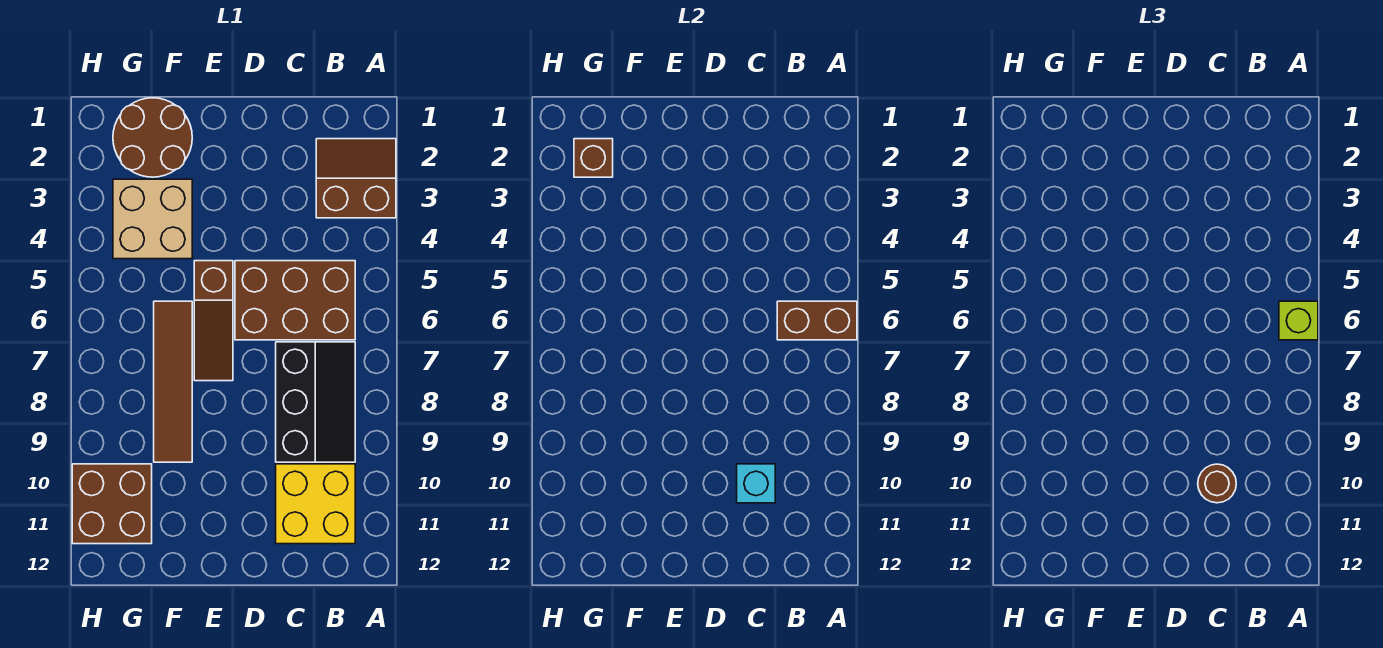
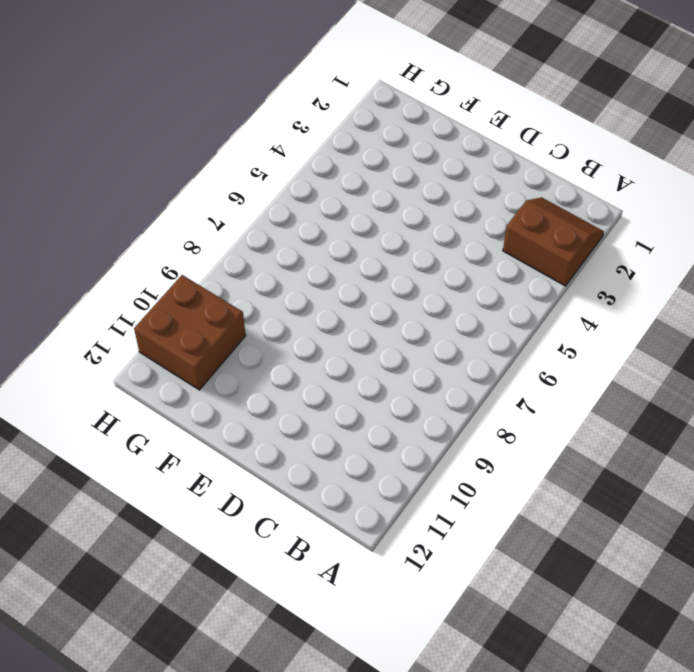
none -> brown brick B5:D6 level 1
none -> black slope B7:C9 level 1 top C
none -> yellow brick B10:C11 level 1

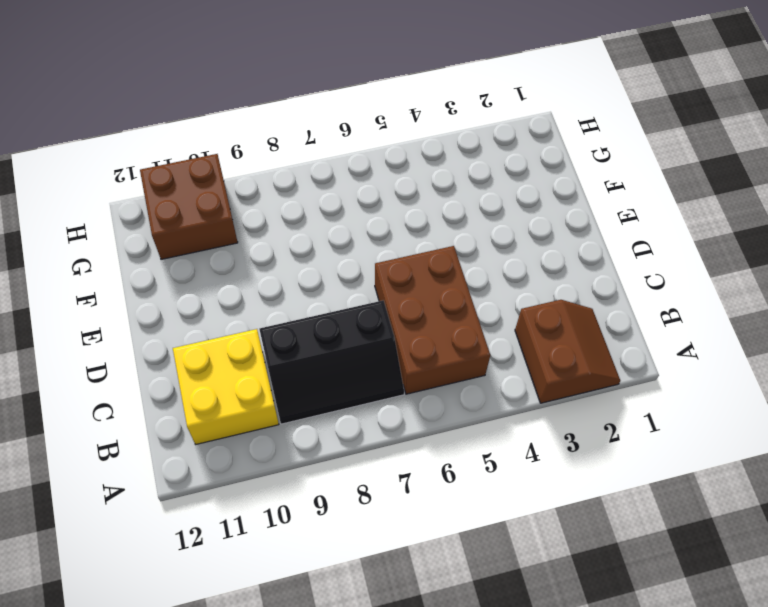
none -> brown slope E5:E7 level 1 top 5
none -> brown round brick F1:G2 level 1
none -> tan brick F3:G4 level 1

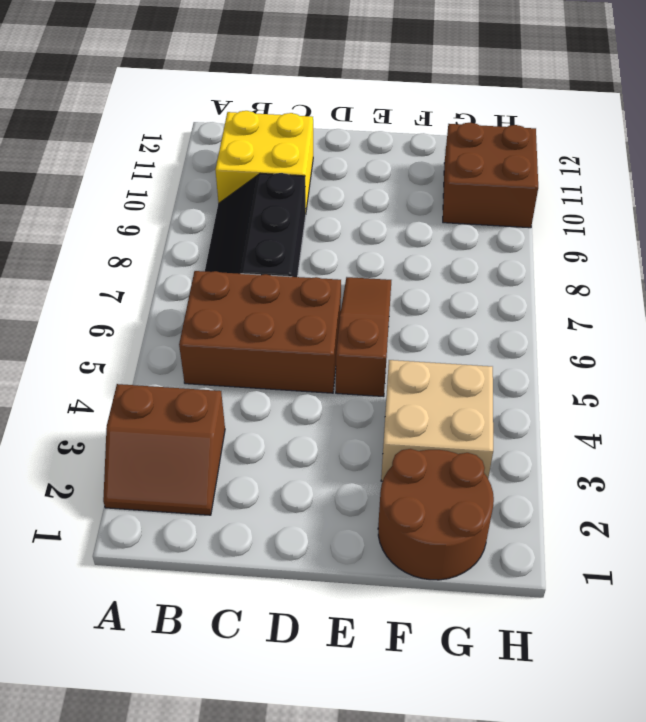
none -> brown tile F6:F9 level 1
none -> brown brick A6:B6 level 2
none -> cyan brick C10 level 2

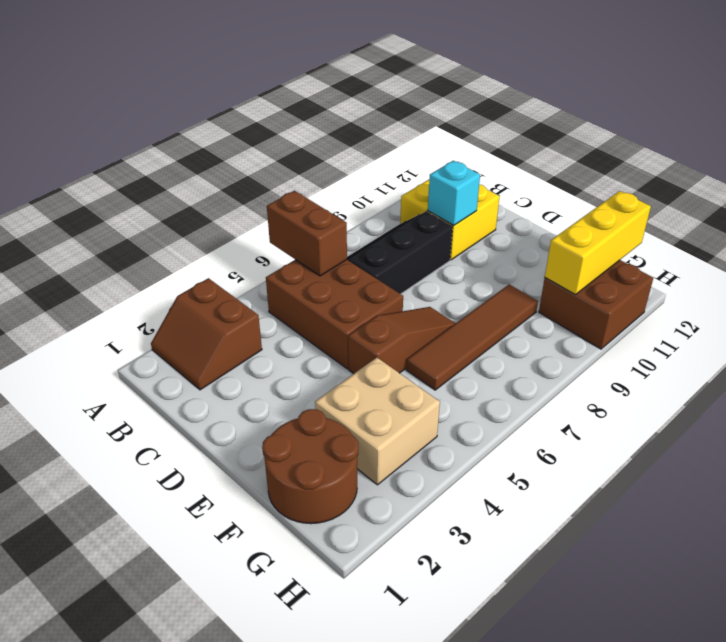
yellow brick G10:G12 level 2 -> none
none -> brown brick G2 level 2
none -> lime brick A6 level 3
none -> brown round brick C10 level 3

